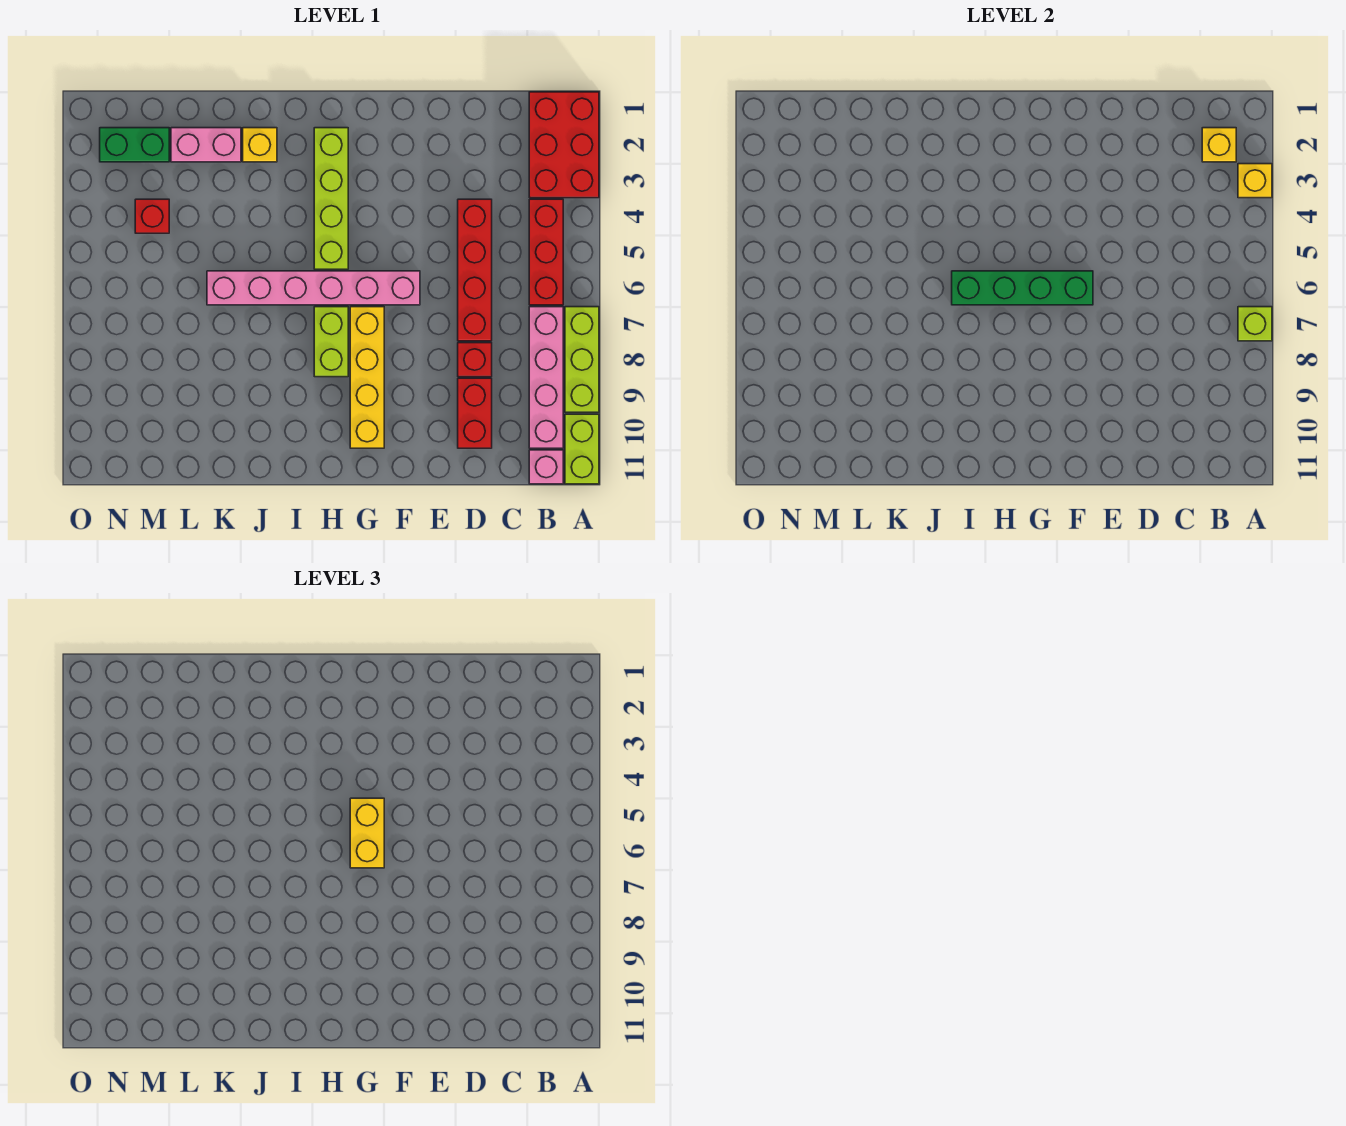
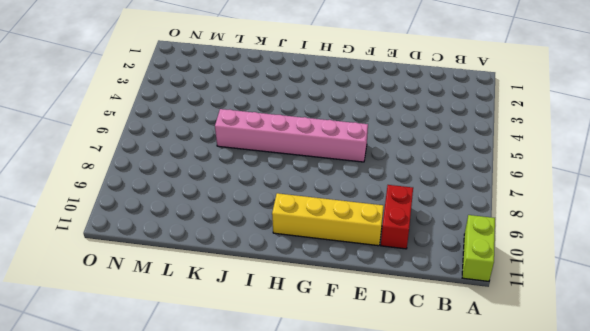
yellow brick E10:H10 level 1 -> yellow brick G7:G10 level 1
none -> red brick A1:B3 level 1
none -> lime brick A7:A9 level 1
none -> red brick B4:B6 level 1

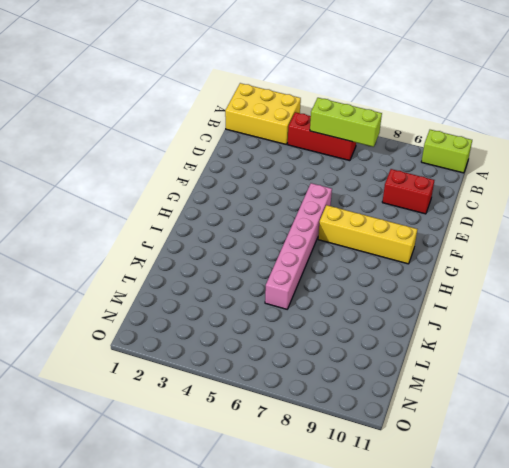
yellow brick A1:B3 level 1 -> red brick A1:B3 level 1
lime brick B5:B7 level 2 -> lime brick A7:A9 level 1
none -> pink brick B7:B10 level 1
none -> pink brick B11 level 1
none -> red brick D4:D7 level 1

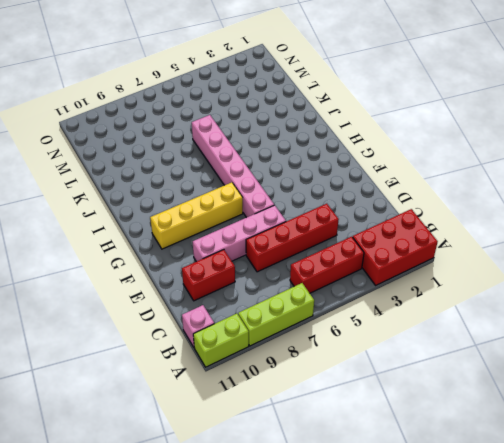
pink brick E6:E9 level 1 -> pink brick B7:B10 level 1
none -> red brick D8 level 1
none -> lime brick H2:H5 level 1
none -> lime brick H7:H8 level 1

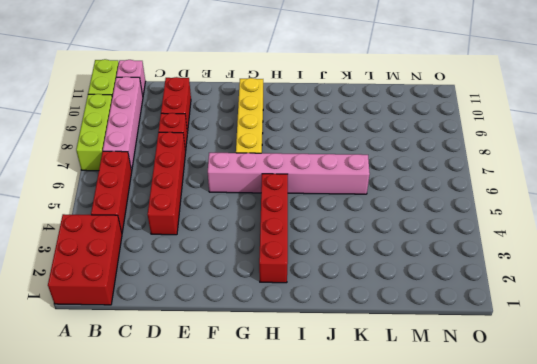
red brick H2:H5 level 1 -> lime brick H2:H5 level 1
none -> lime brick H7:H8 level 1
none -> yellow brick J2 level 1
none -> pink brick K2:L2 level 1

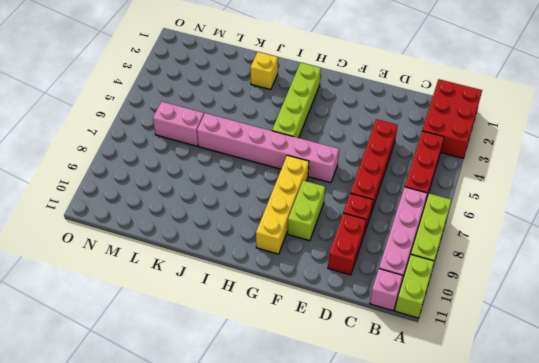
lime brick F8:F9 level 1 -> lime brick H7:H8 level 1
pink brick L6:M6 level 1 -> pink brick K2:L2 level 1
none -> green brick M2:N2 level 1
none -> red brick M4 level 1
none -> yellow brick A3 level 2

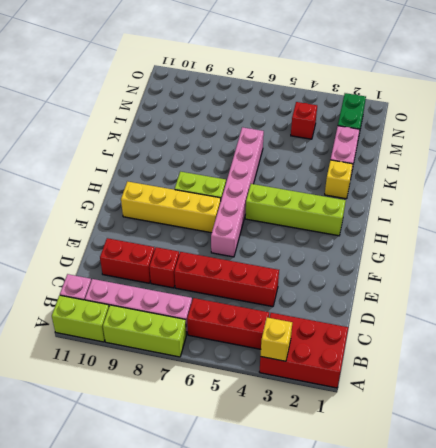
none -> lime brick A7 level 2
none -> yellow brick B2 level 2
none -> green brick F6:I6 level 2

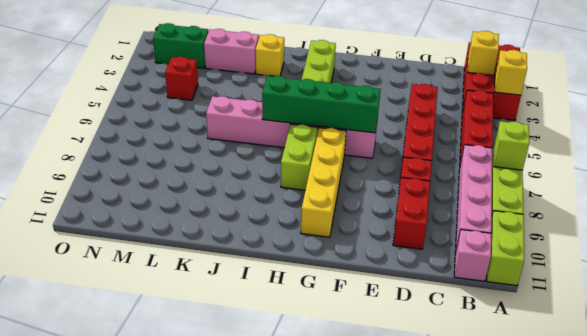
none -> yellow brick G5:G6 level 3

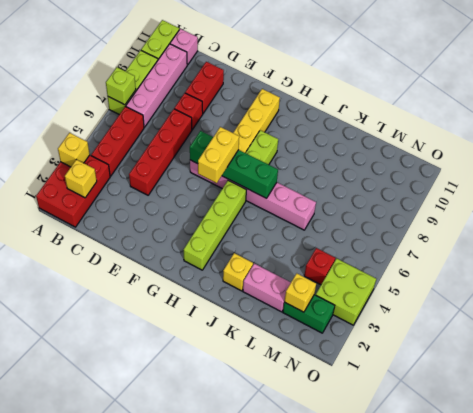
yellow brick M2 level 2 -> none
lime brick N3:O4 level 1 -> none

